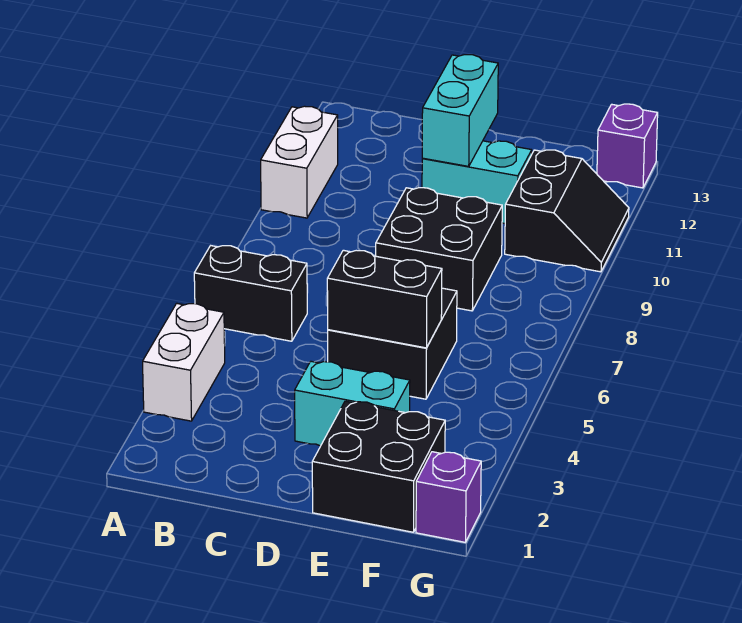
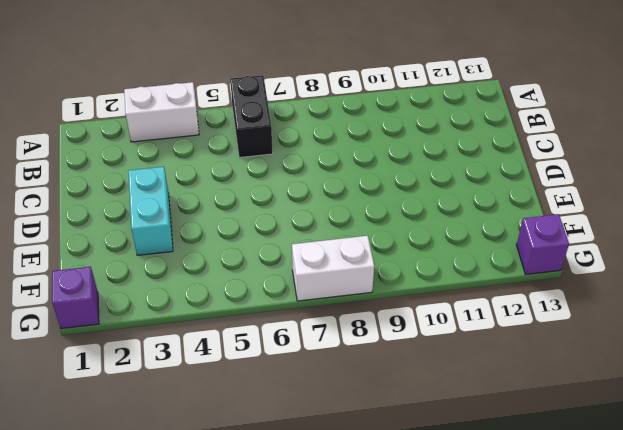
white brick G7:G8 level 1 -> white brick A10:A11 level 1
none -> black brick D5:E6 level 1
none -> black brick D8:E9 level 1
none -> cyan brick D11:E11 level 1

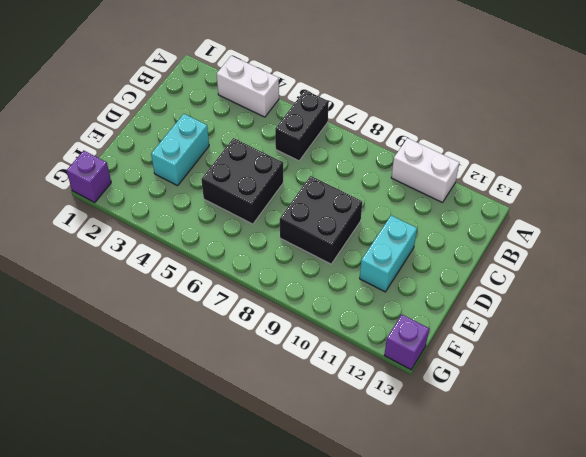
none -> black brick E1:F2 level 1
none -> black slope F10:G11 level 1 top F
none -> black brick D5:E5 level 2

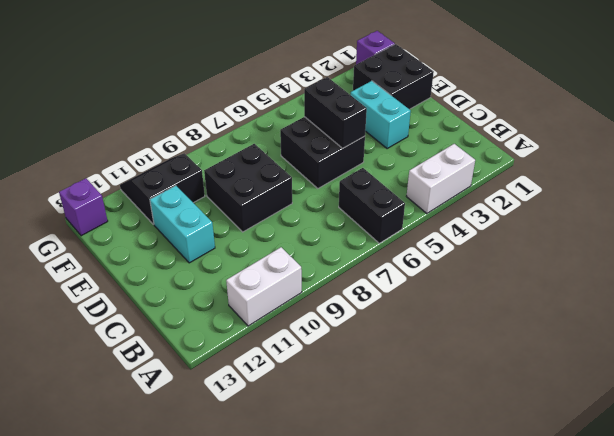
none -> cyan brick D11:D12 level 2

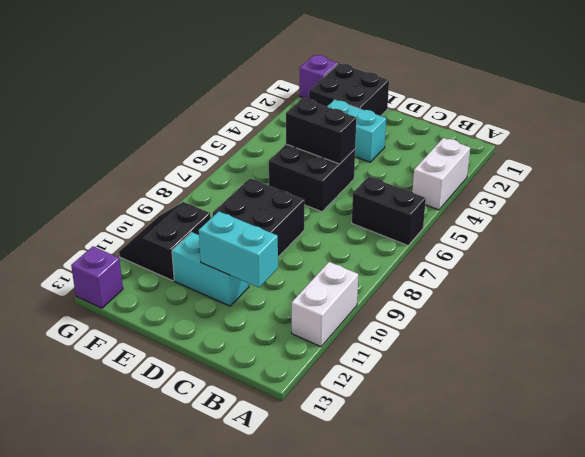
cyan brick C11:D11 level 2 -> cyan brick D11:D12 level 2

